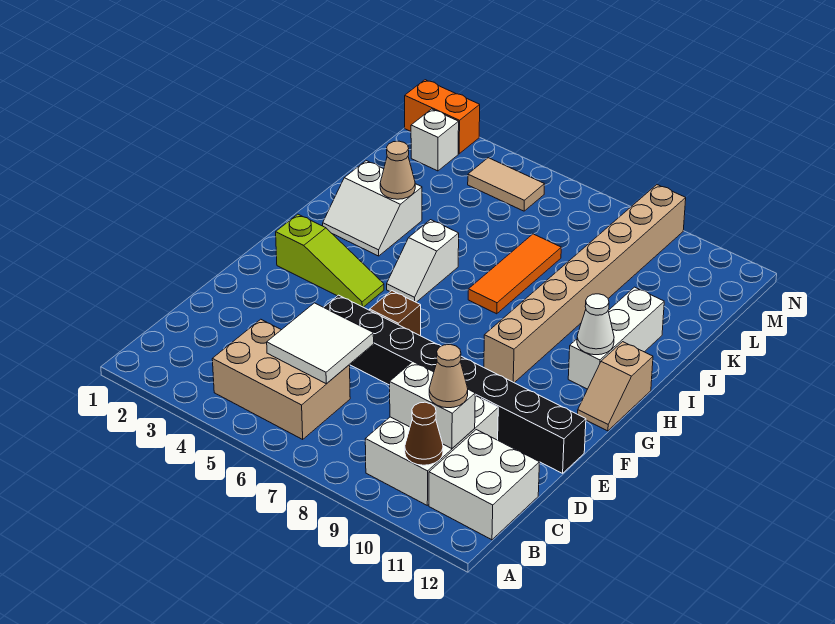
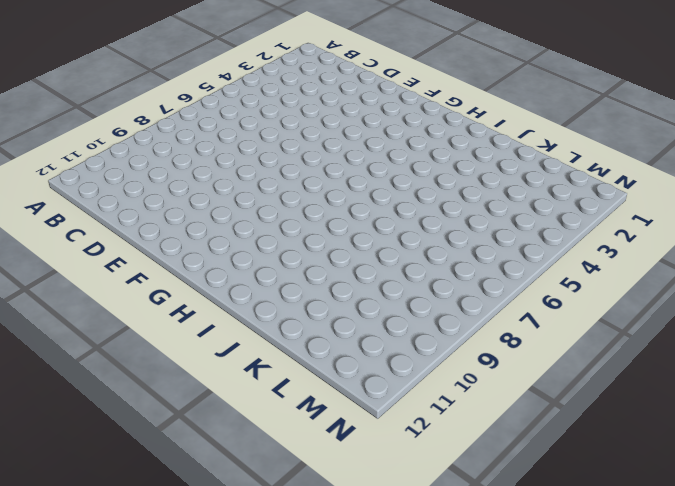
none -> tan brick B4:C6 level 1
none -> white brick B9:D10 level 1
none -> white brick B11:C12 level 1

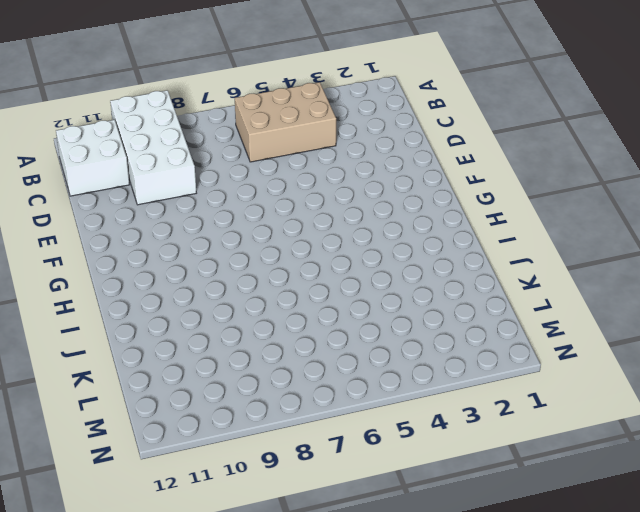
white brick A9:D10 level 1 -> white brick B9:D10 level 1
none -> black brick E5:E12 level 1
none -> brown brick F6 level 1
none -> lime slope G2:G4 level 1 top 2

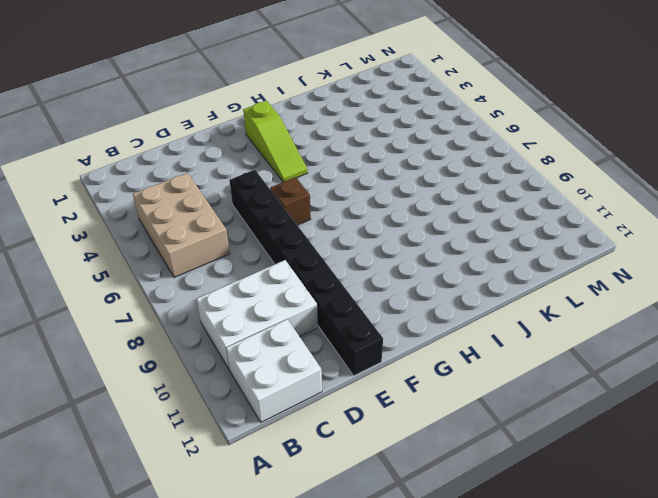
none -> tan brick G9:N9 level 1
none -> tan slope G12:H12 level 1 top H
none -> white slope H5:I5 level 1 top I

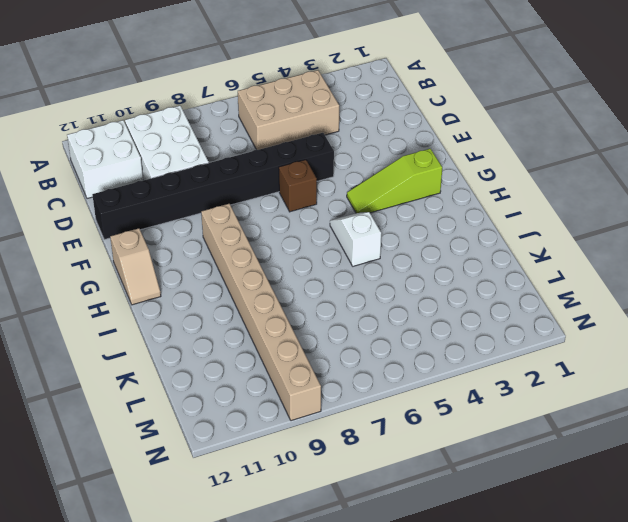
tan slope G12:H12 level 1 top G -> tan slope G12:H12 level 1 top H
none -> white brick H11:J11 level 1
none -> white slope I2:J3 level 1 top J
none -> orange tile I7:K7 level 1

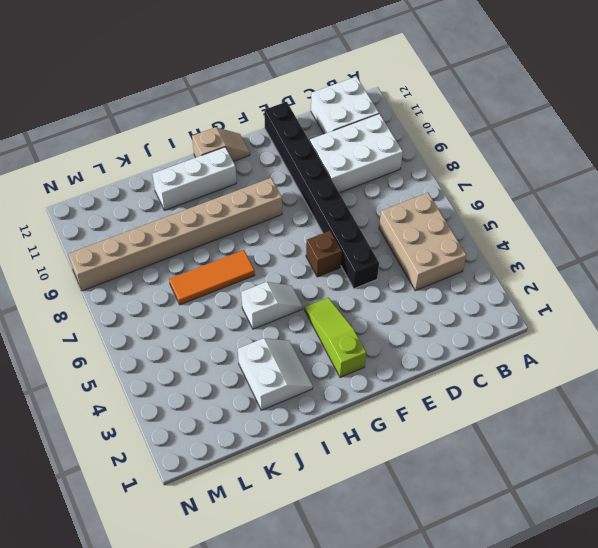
none -> white brick M2 level 1
none -> tan tile M4:M5 level 1
none -> orange brick N1:N2 level 1

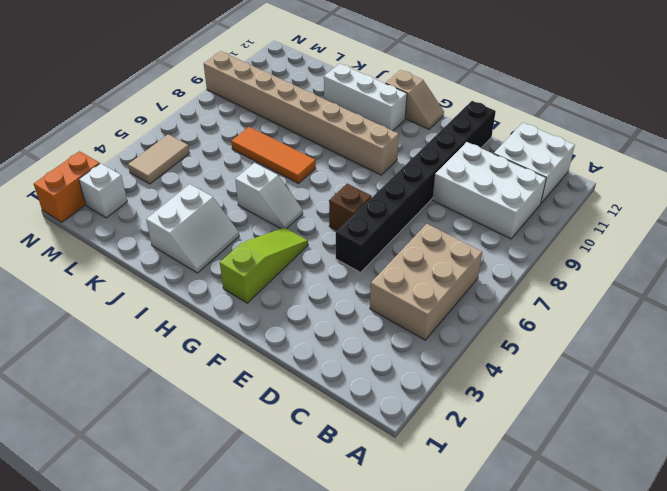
none -> brown cone B10 level 2
none -> white tile C5:D6 level 2
none -> white brick C9:C10 level 2

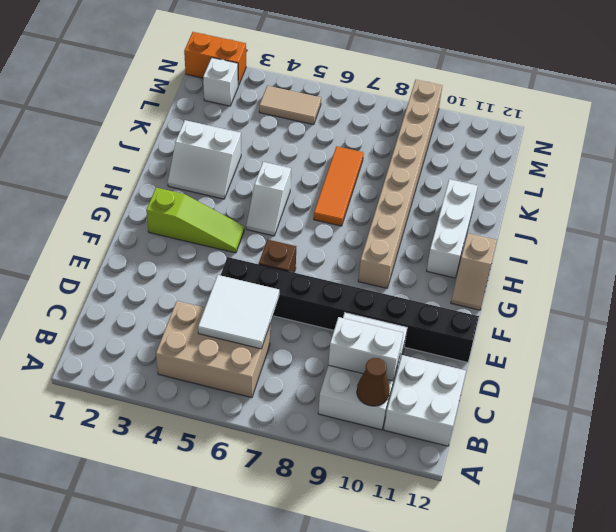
none -> white cone H11 level 2
none -> tan cone J3 level 2
none -> tan cone C10 level 3

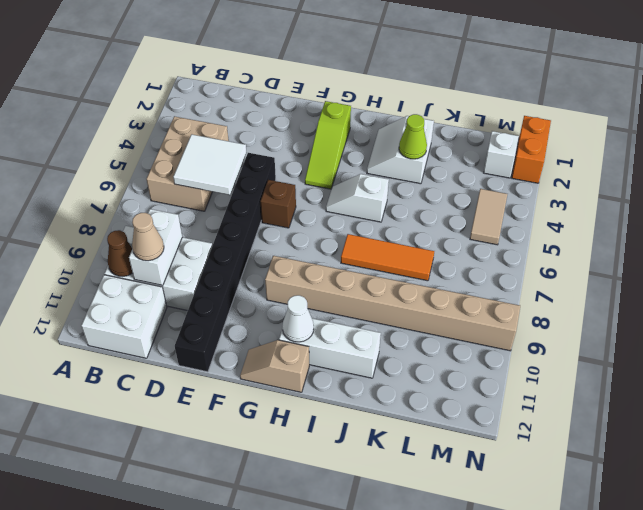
lime cone J3 level 2 -> tan cone J3 level 2

